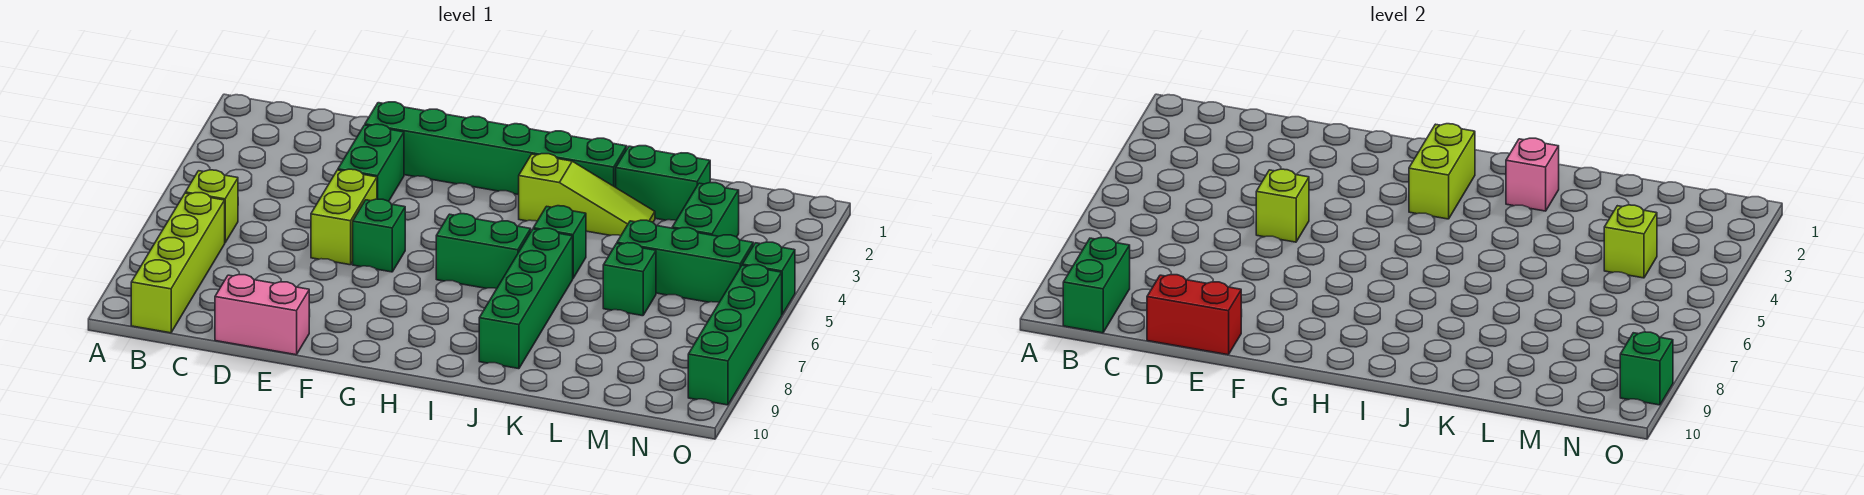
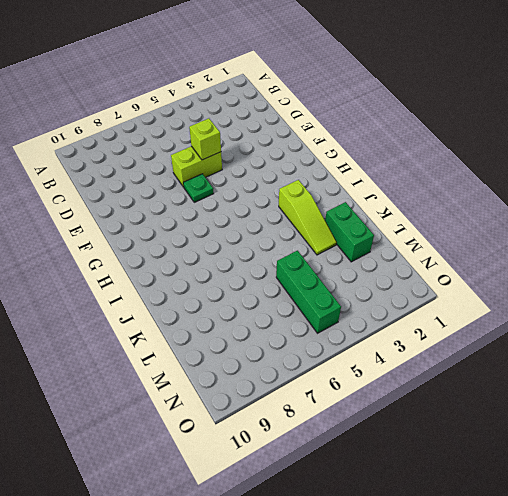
green plate F6 level 1 -> green brick F6 level 1
none -> lime brick B6 level 1
none -> lime brick B7:B10 level 1
none -> pink brick D10:E10 level 1

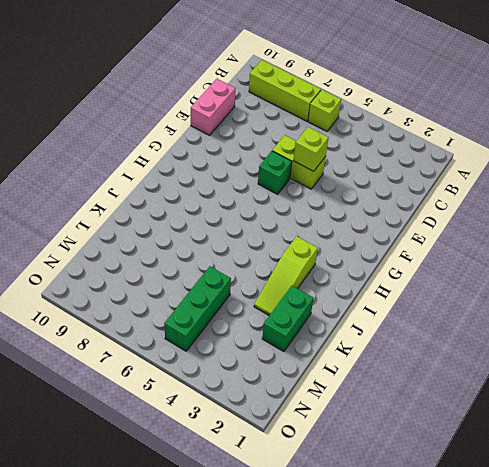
lime brick B7:B9 level 1 -> lime brick B7:B10 level 1
none -> green brick E2:J2 level 1
none -> green brick E3:E4 level 1
none -> green brick H6:I6 level 1

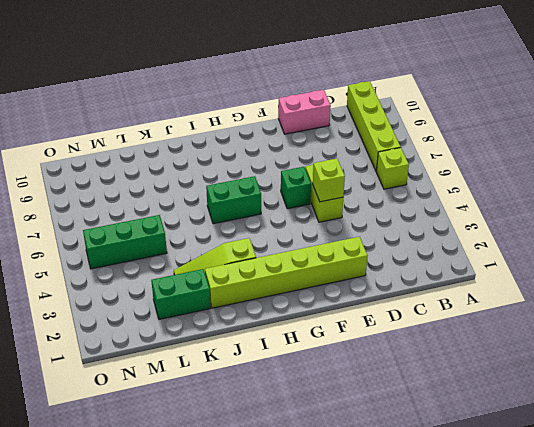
lime brick E2:J2 level 1 -> green brick E2:J2 level 1
none -> green brick E3:E4 level 1
none -> green brick J5 level 1
none -> green brick J6:J9 level 1

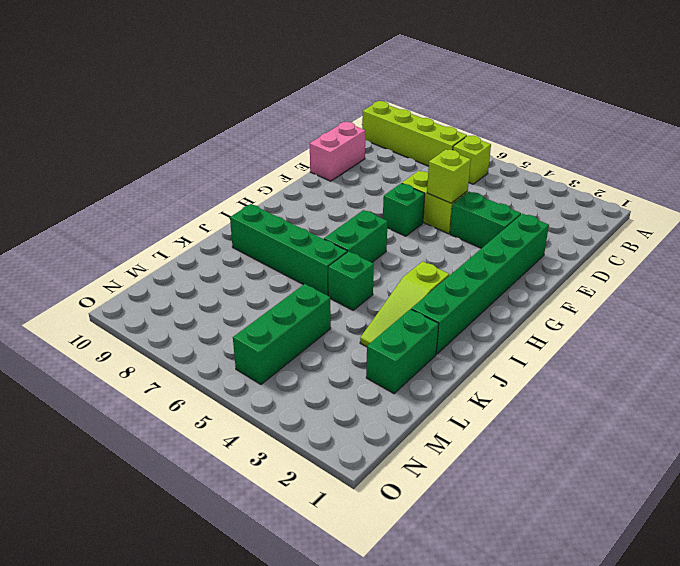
none -> green brick L6 level 1
none -> green brick M3:M4 level 1
none -> green brick O5 level 1

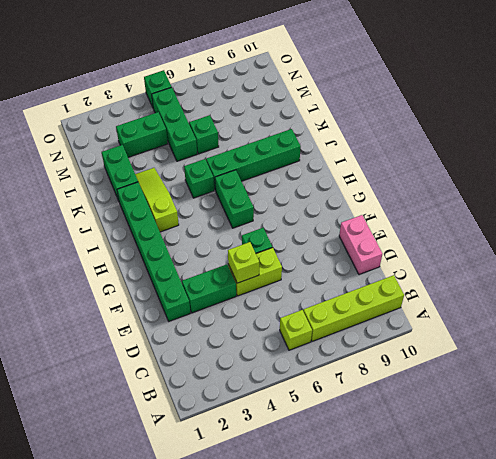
none -> green brick O6:O9 level 1
none -> green brick B9:B10 level 2
none -> red brick D10:E10 level 2

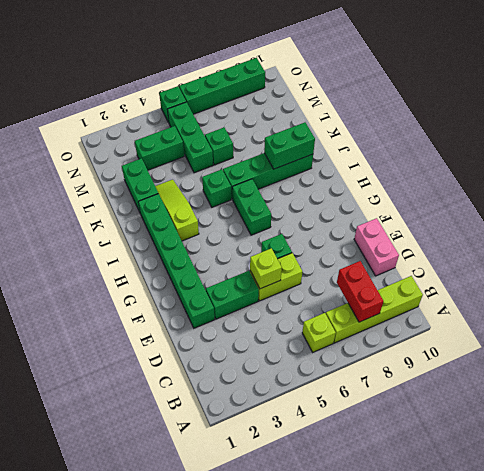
red brick B8:C8 level 2 -> red brick D10:E10 level 2
green brick J8:J9 level 2 -> green brick B9:B10 level 2
none -> lime brick H2:H3 level 2
none -> pink brick J2 level 2
none -> lime brick M4 level 2

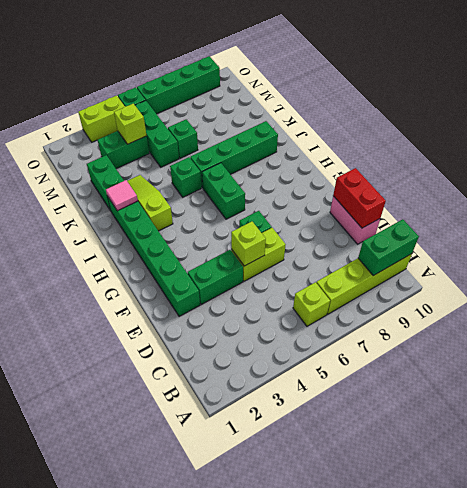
pink tile J2 level 2 -> pink brick J2 level 2
lime brick O3:O4 level 1 -> lime brick H2:H3 level 2
none -> green brick O9 level 2

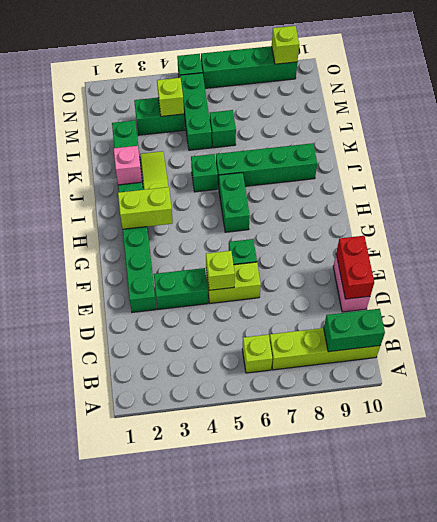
lime brick O9 level 2 -> green brick O9 level 2

